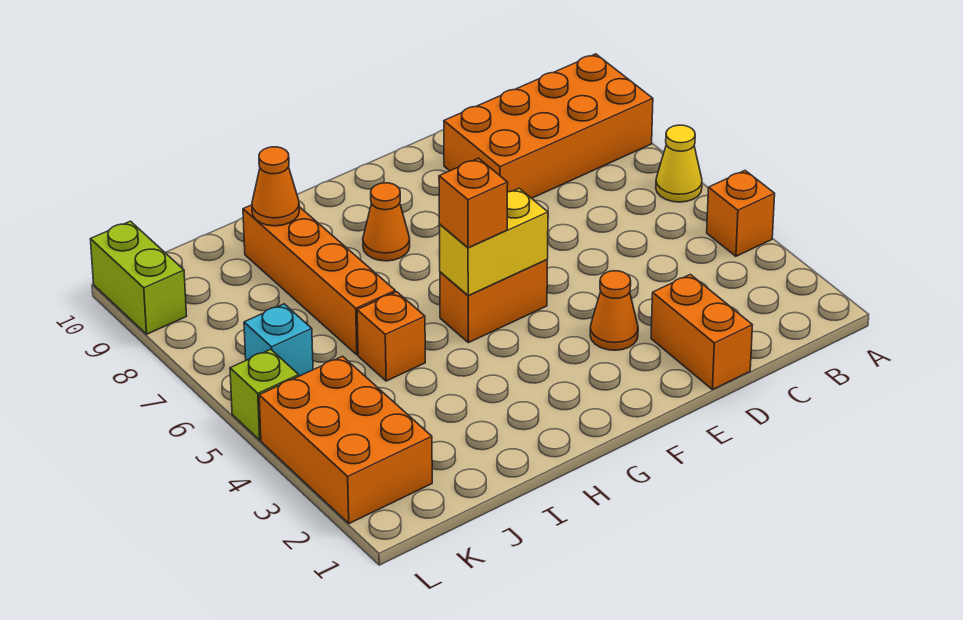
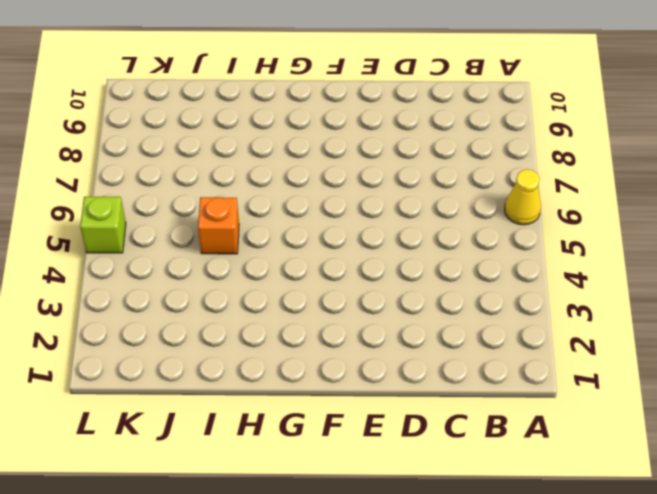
none -> orange brick A4 level 1
none -> orange brick A8:D9 level 1
none -> orange brick D1:D2 level 1

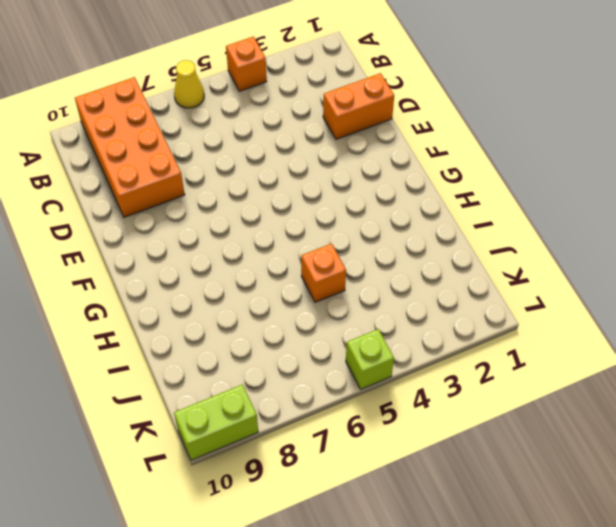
none -> orange cone E3 level 1
none -> orange brick F5:G5 level 1
none -> orange cone G8 level 1

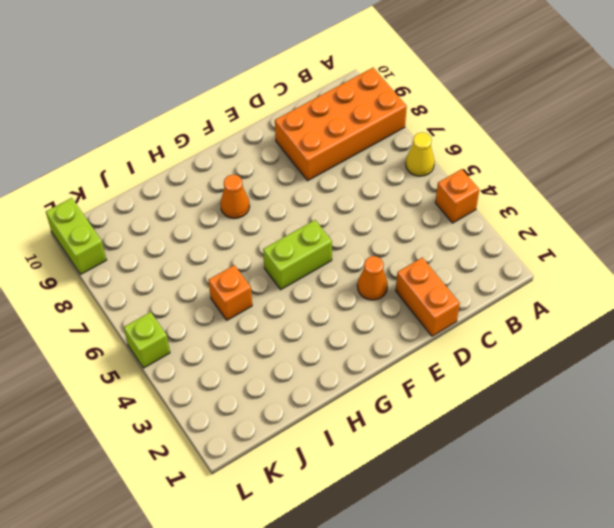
lime brick F5:G5 level 1 -> orange brick F5:G5 level 1
none -> orange brick I6:I9 level 1
none -> orange brick K2:L4 level 1
none -> cyan brick K6 level 1

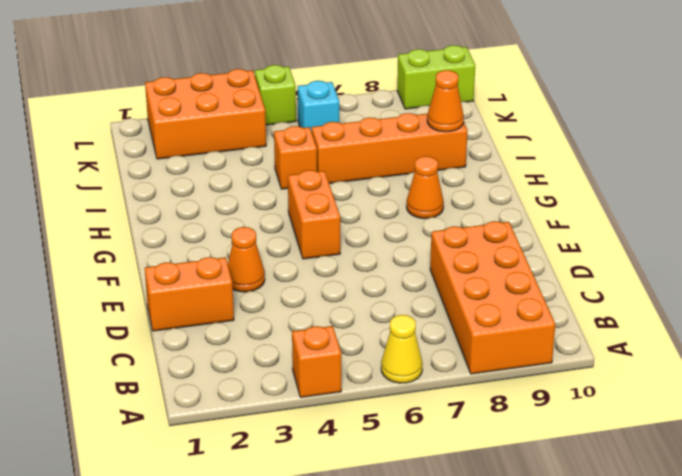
none -> yellow brick F5:G5 level 2
none -> orange brick G5 level 3

